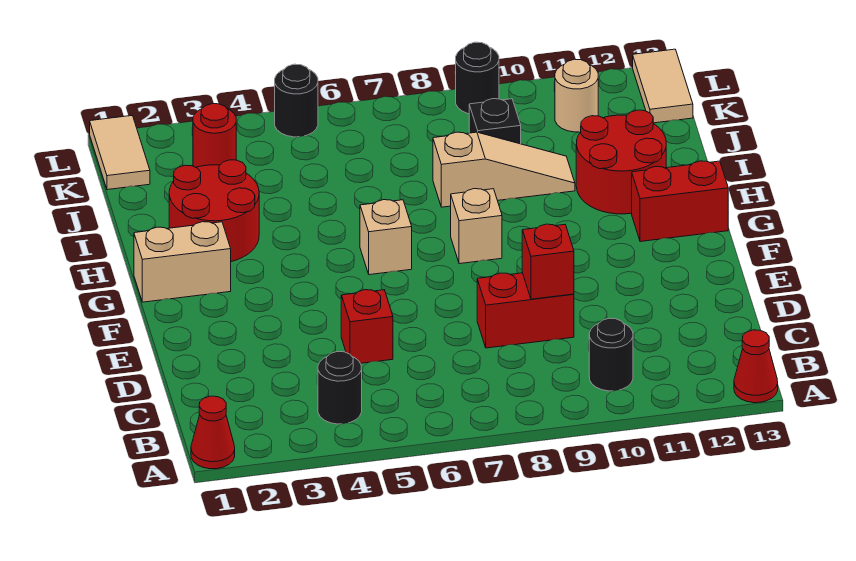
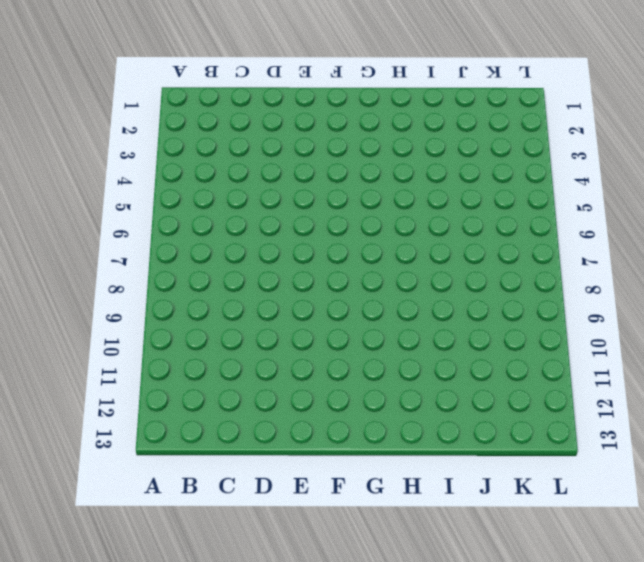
none -> red cone A1 level 1
none -> red cone A13 level 1
none -> black round brick B4 level 1

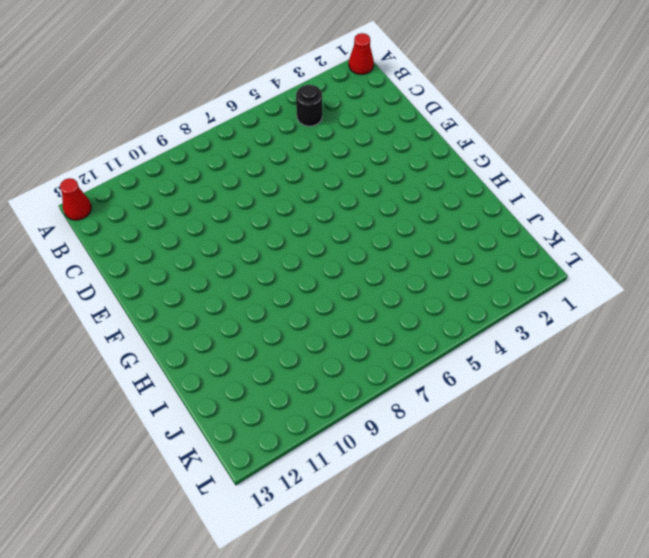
none -> black round brick B10 level 1
none -> red brick D5 level 1
none -> red brick D8:D9 level 1

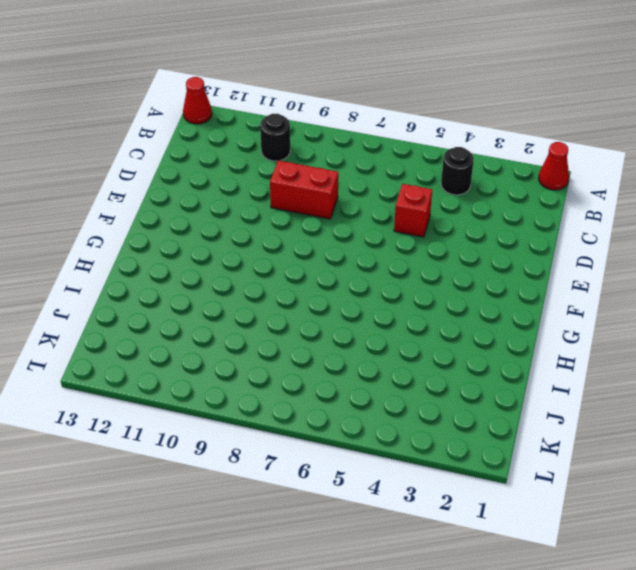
none -> tan brick G1:G2 level 1
none -> tan brick G6 level 1
none -> tan brick G8 level 1

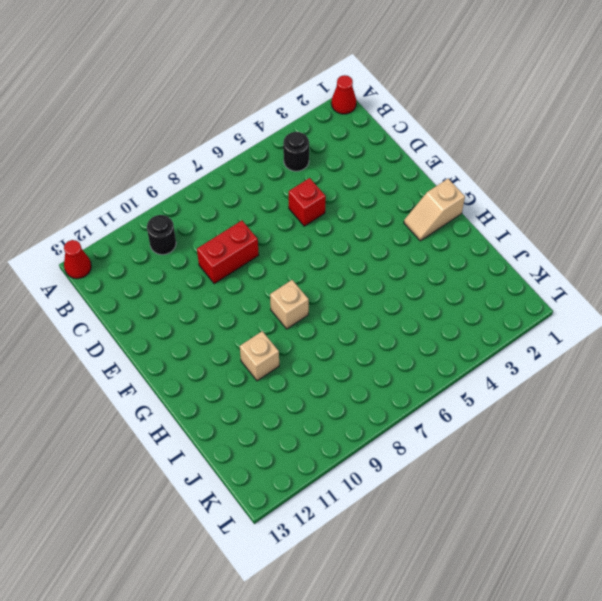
tan slope G1:G2 level 1 top 1 -> tan brick G1:G2 level 1
tan brick H10 level 1 -> tan brick G6 level 1
none -> red brick G12:G13 level 1
none -> red round brick H2:I3 level 1
none -> red round brick H11:I12 level 1

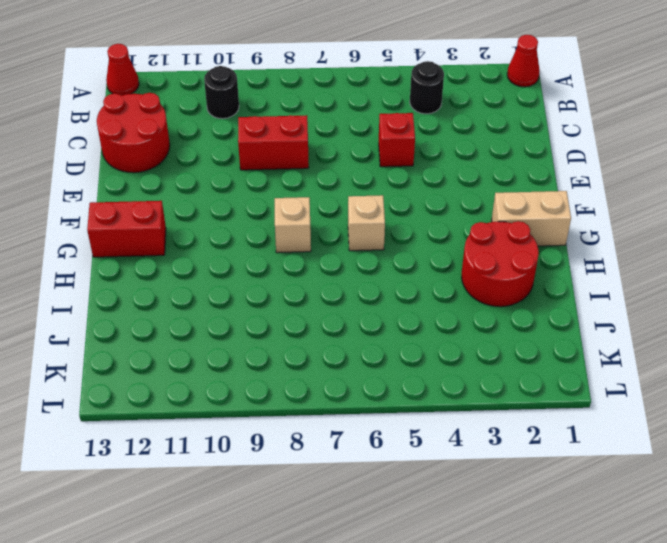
red round brick C12:D13 level 1 -> red round brick H11:I12 level 1
none -> tan slope I8:I10 level 1 top 8
none -> black brick J9 level 1
none -> tan tile K1:L1 level 1

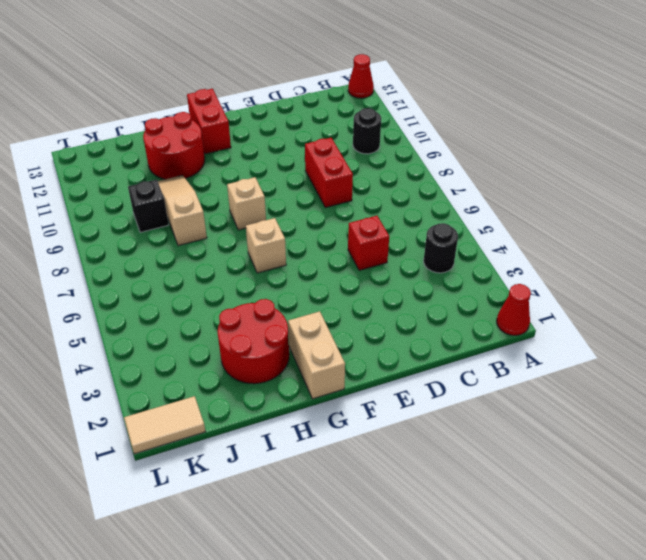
none -> red round brick K3 level 1
none -> tan round brick K11 level 1
none -> tan tile K13:L13 level 1

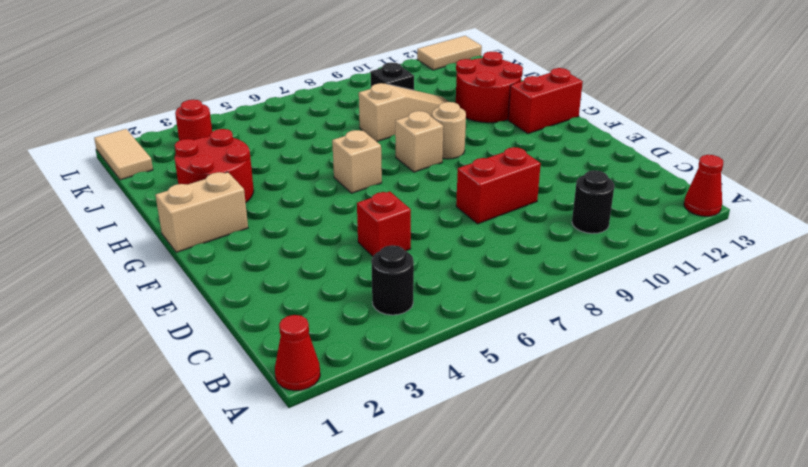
tan round brick G9 level 1 -> tan round brick K11 level 1
tan tile L12:L13 level 1 -> tan tile K13:L13 level 1
none -> black round brick L5 level 1
none -> black round brick L9 level 1
none -> red brick D9 level 2

